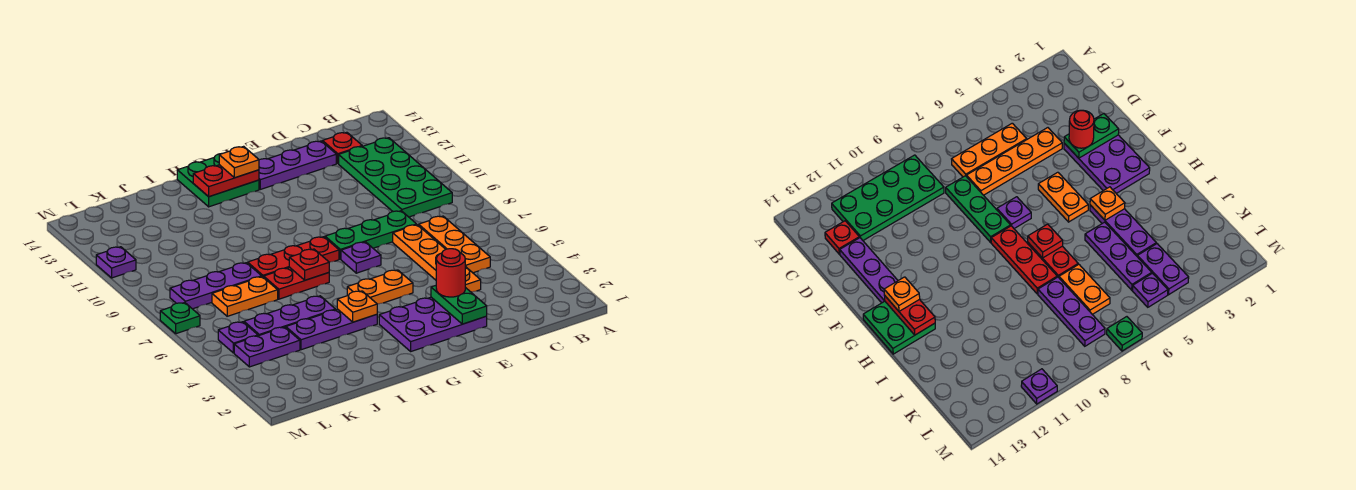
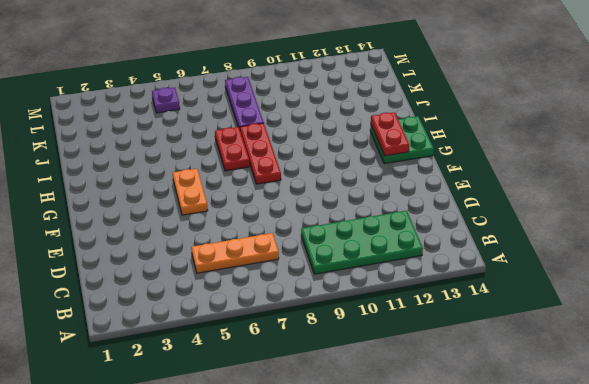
none -> red plate C13 level 1
none -> orange plate D4:D7 level 1
none -> green plate D8:F8 level 1

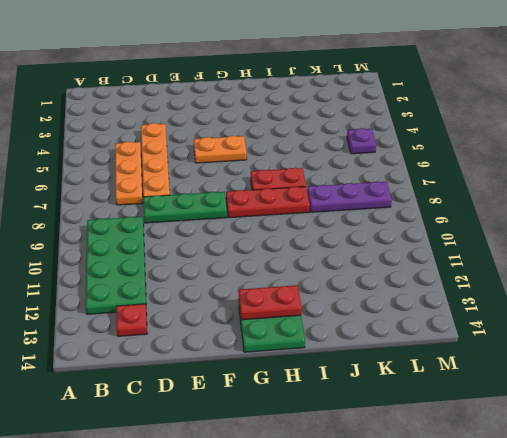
none -> purple plate D13:F13 level 1
none -> purple plate E2:G3 level 1
none -> purple plate F7 level 1

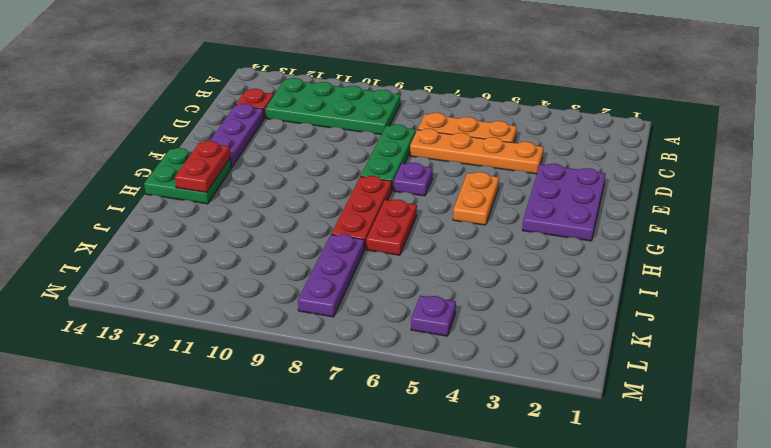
none -> purple plate H4:J4 level 1
none -> purple plate I5:K5 level 1
none -> orange plate J7:K7 level 1

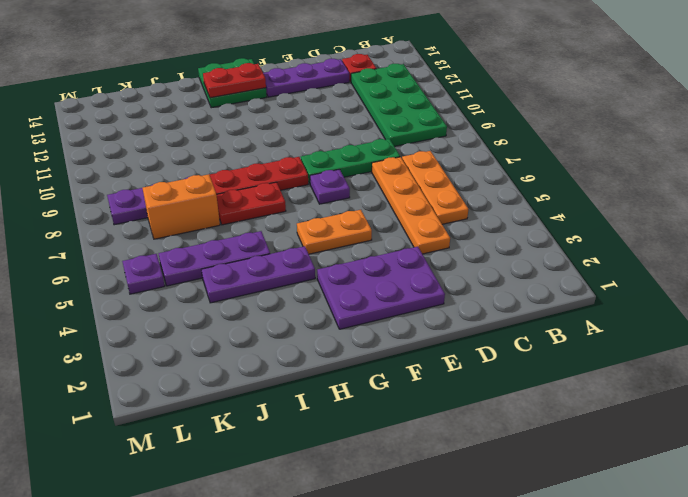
orange brick J7:K7 level 1 -> orange plate J7:K7 level 1
none -> purple plate K4:L4 level 1
none -> green plate M7 level 1
none -> purple plate M11 level 1

